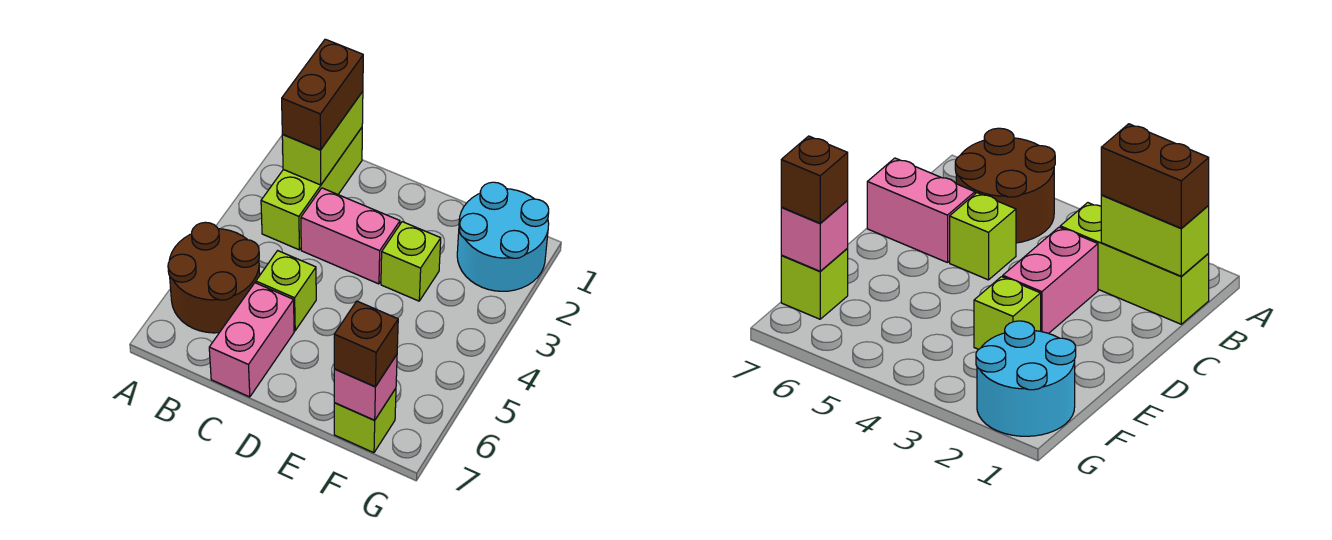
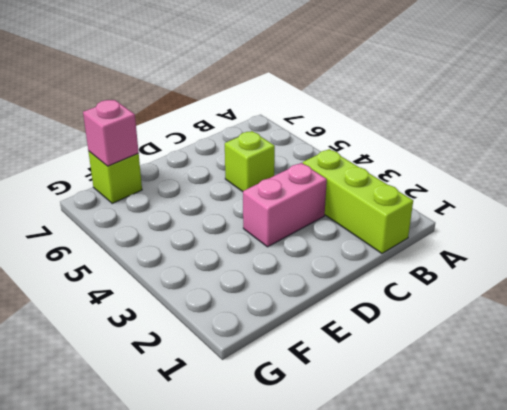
none -> brown round brick A5:B6 level 1
none -> pink brick C6:C7 level 1
none -> lime brick E3 level 1

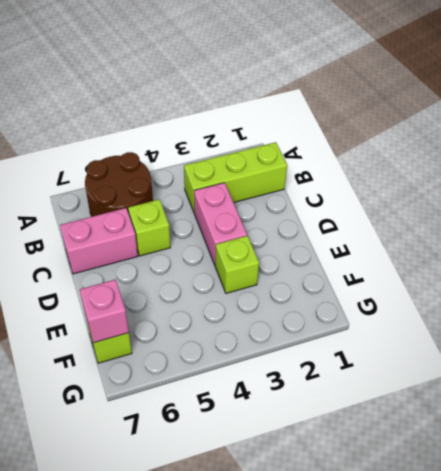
none -> cyan round brick F1:G2 level 1
none -> lime brick B1:B2 level 2
none -> brown brick B1:B2 level 3

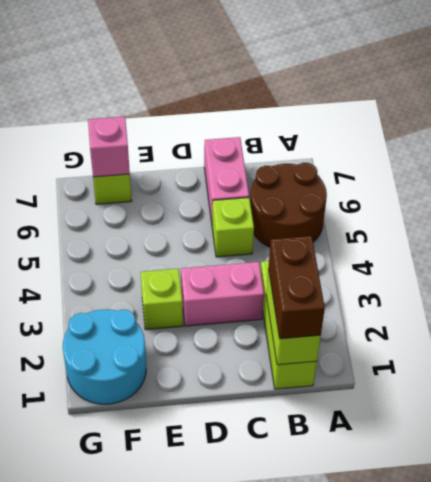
none -> brown brick F7 level 3

